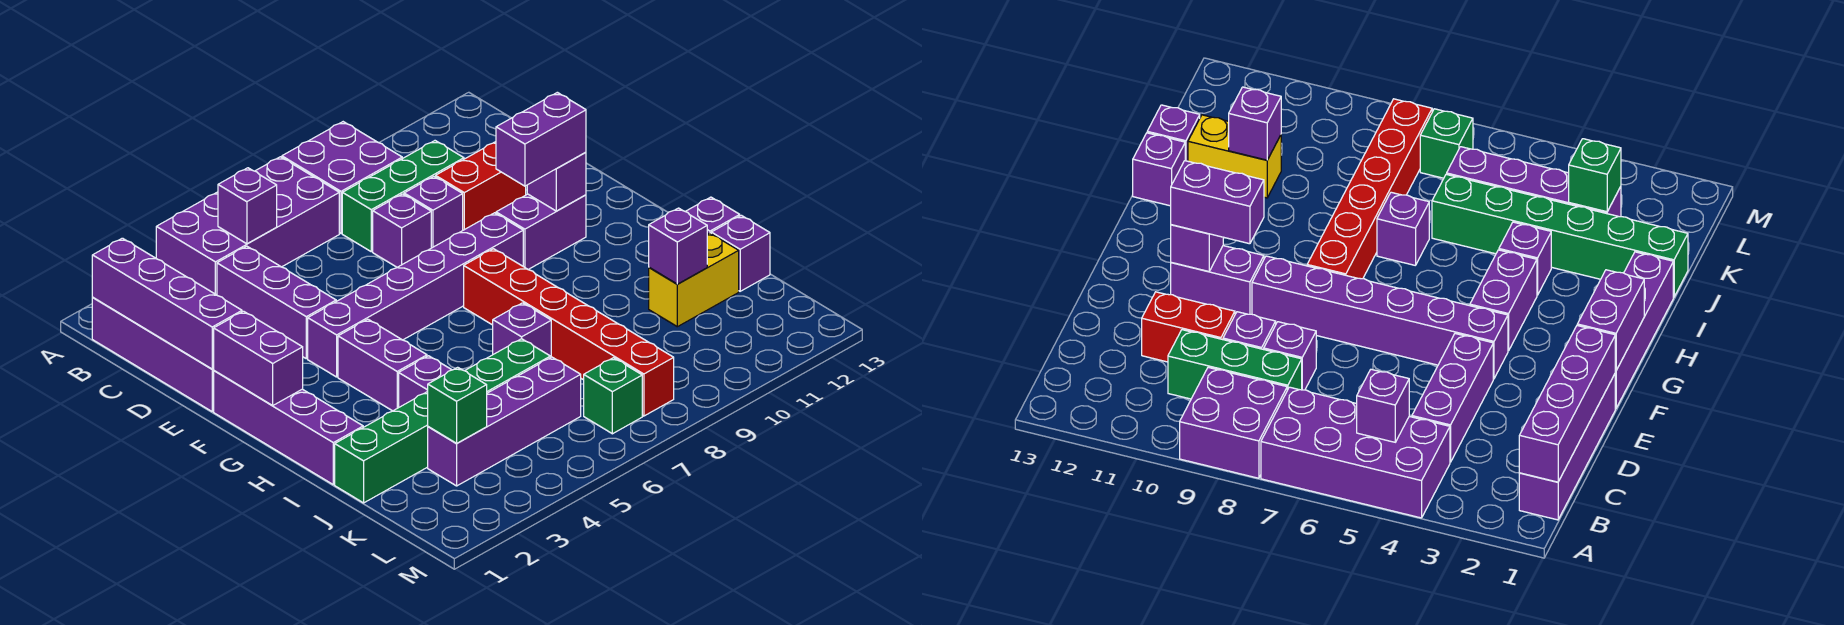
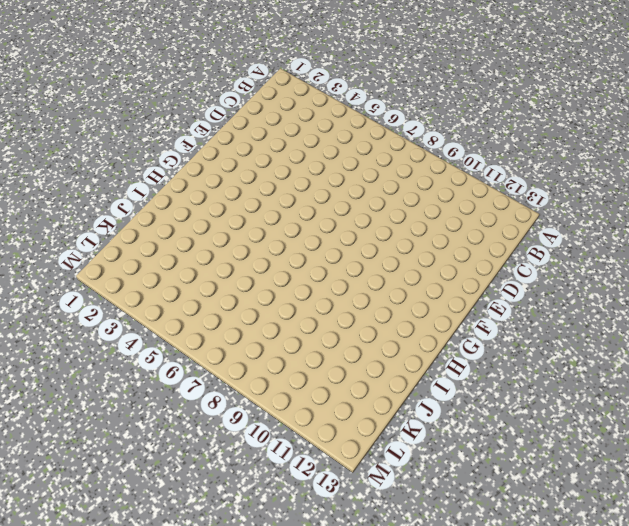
none -> purple brick A4:B7 level 1
none -> purple brick A8:B9 level 1
none -> purple brick B1:E1 level 1

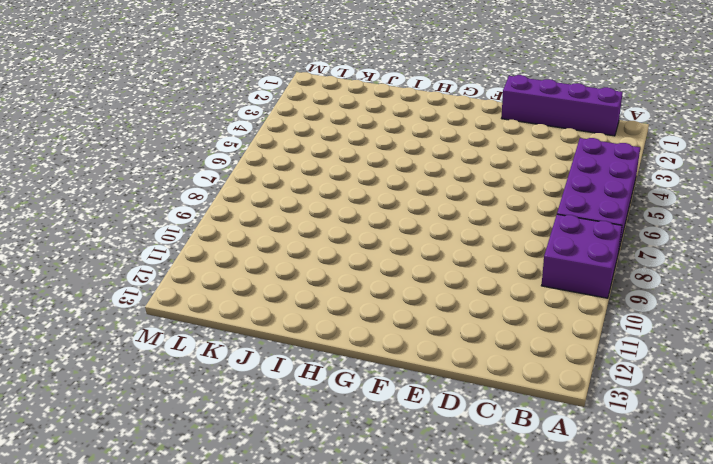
none -> purple brick C4:E4 level 1
none -> green brick C8:C10 level 1
none -> purple brick D8 level 1

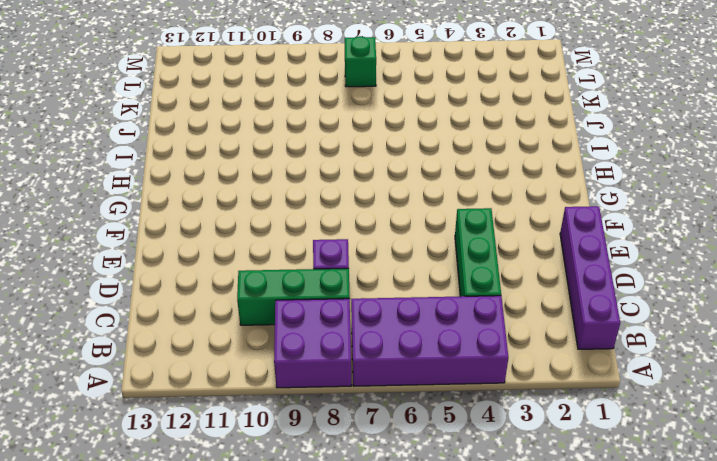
green brick C4:E4 level 1 -> purple brick C4:E4 level 1
none -> purple brick D9 level 1
none -> red brick D10:D11 level 1
none -> purple brick F1:I1 level 1

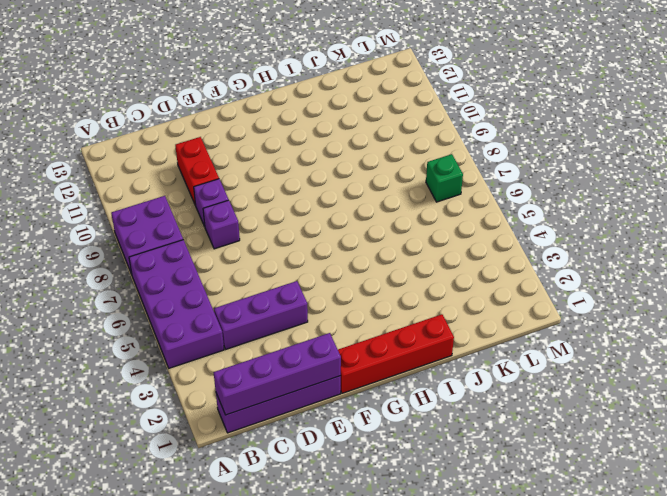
red brick F1:I1 level 1 -> purple brick F1:I1 level 1
none -> green brick C8:C10 level 1
none -> purple brick F4:F9 level 1
none -> purple brick F10:F11 level 1

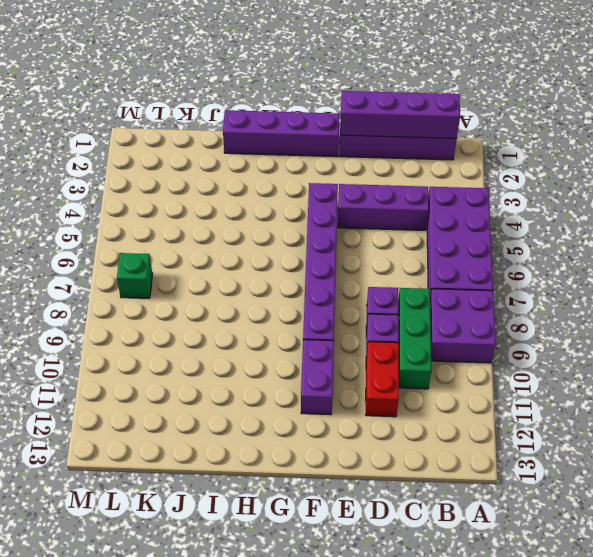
none -> purple brick G4:H4 level 1
none -> red brick G8:L8 level 1
none -> purple brick I4 level 1

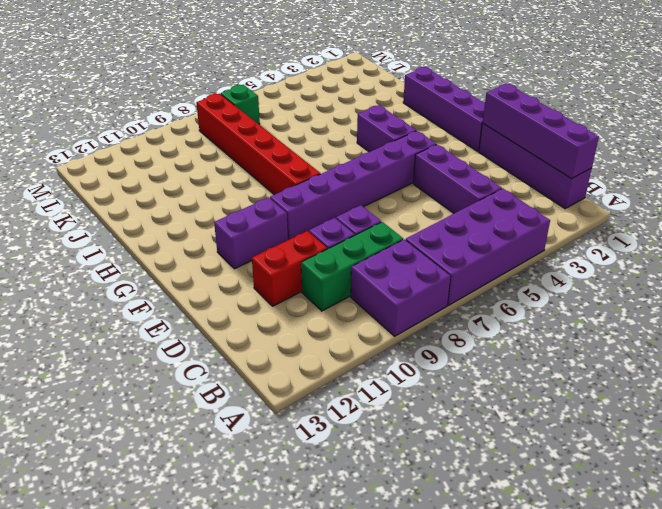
none -> purple brick I4 level 1
none -> purple brick I7 level 1
none -> purple brick I13 level 1

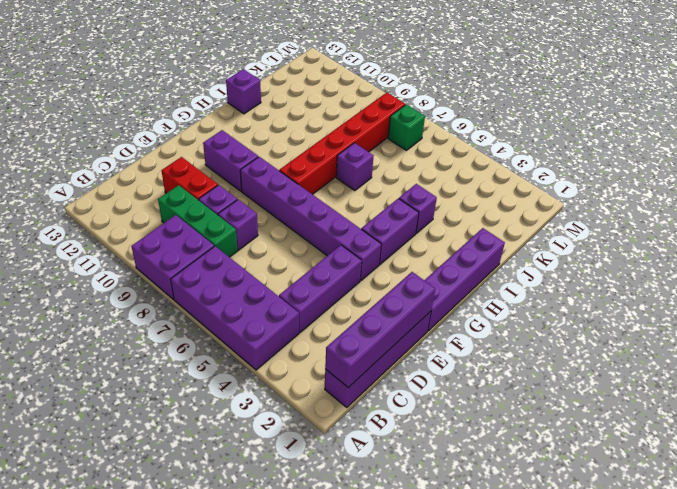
none -> green brick J1:J6 level 1
none -> yellow brick J11:J12 level 1
none -> purple brick J13 level 1

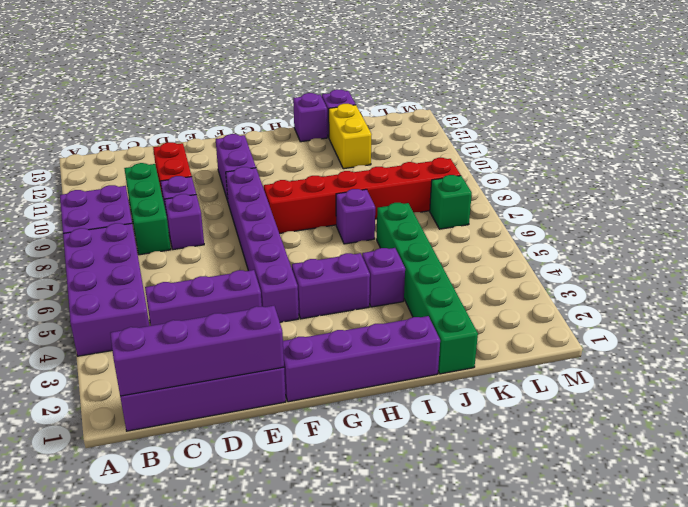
none -> purple brick K3:K6 level 1
none -> purple brick B5 level 2
none -> purple brick F1:G1 level 2

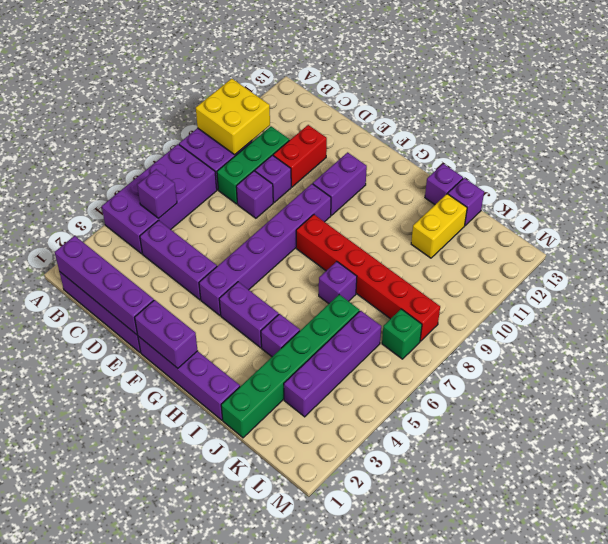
yellow brick A9:B10 level 2 -> none
none -> purple brick F11 level 2
none -> purple brick J11 level 2
none -> green brick K3 level 2

